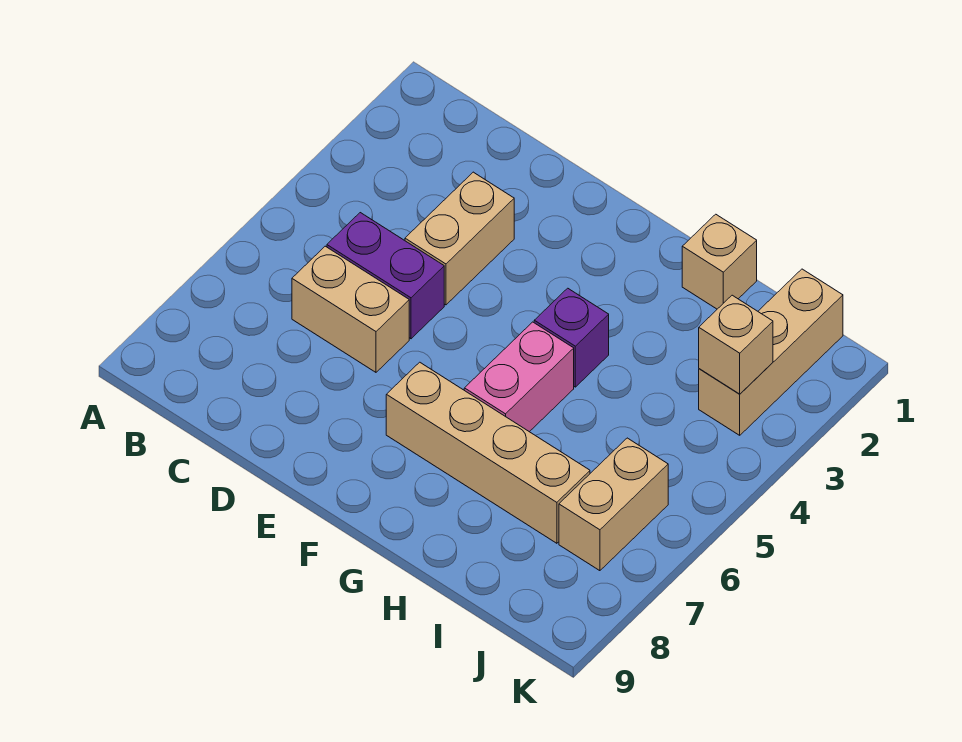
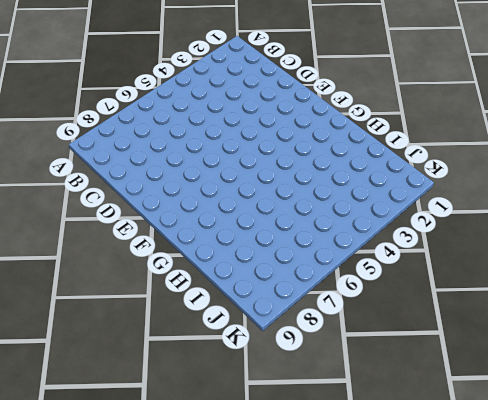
none -> purple brick C5:D5 level 1
none -> tan brick C6:D6 level 1

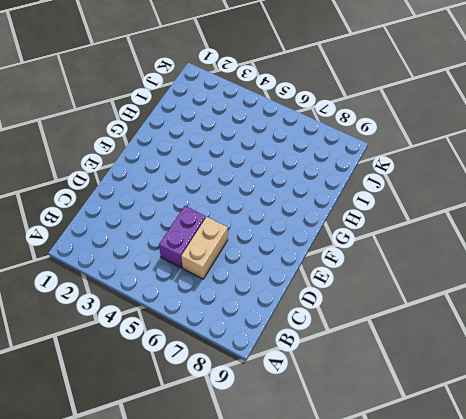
none -> tan brick D3:D4 level 1
none -> tan brick F7:I7 level 1

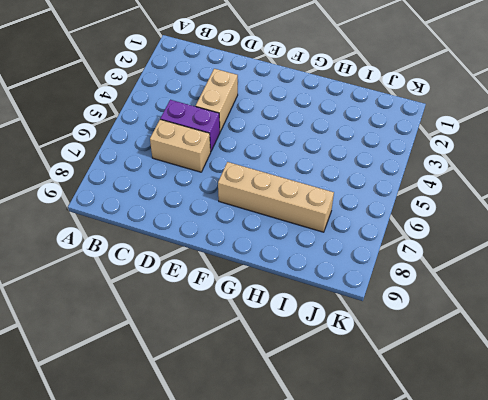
none -> purple brick G4 level 1
none -> pink brick G5:G6 level 1

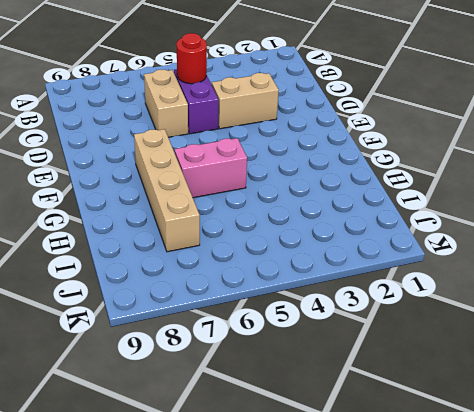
red round brick C5 level 2 -> none
none -> purple brick G4 level 1
none -> tan brick H1 level 1

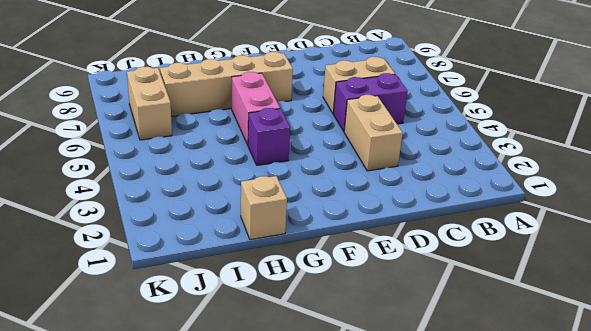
none -> tan brick J1:J3 level 1
none -> tan brick J3 level 2

